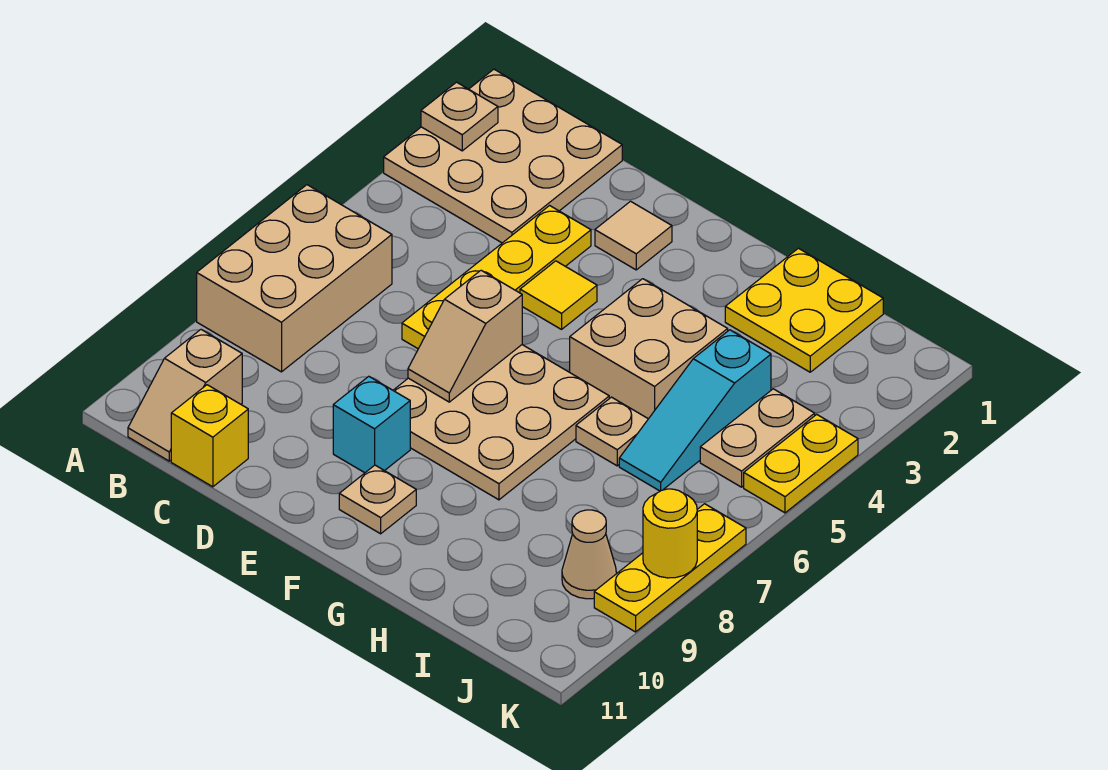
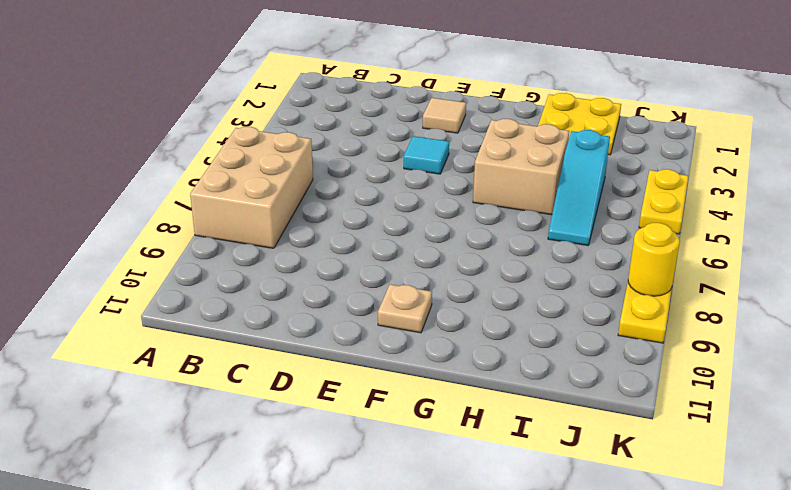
cyan tile E4 level 1 -> yellow tile E4 level 1
none -> tan plate A1:C3 level 1
none -> tan slope B10:B11 level 1 top 10
none -> yellow brick C11 level 1

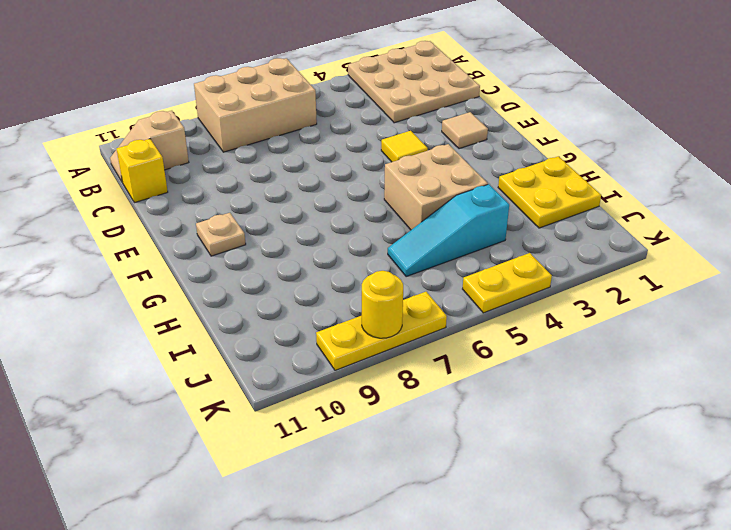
none -> yellow plate D3:D6 level 1
none -> tan plate E6:G8 level 1
none -> cyan brick E9 level 1

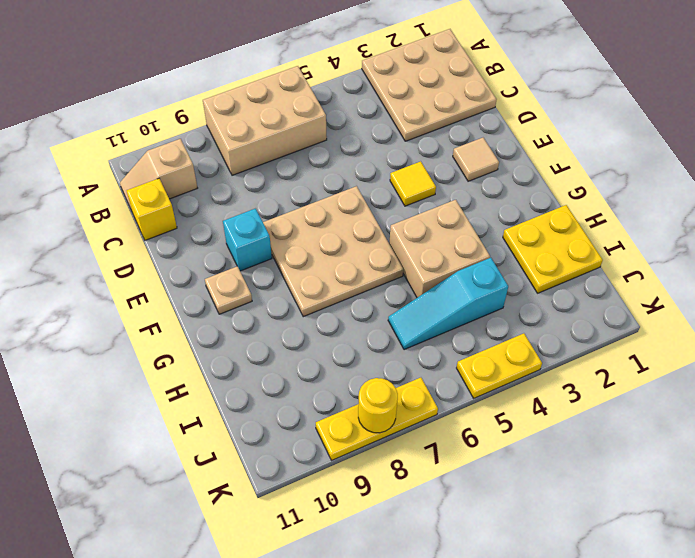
none -> yellow plate D3:D6 level 1
none -> tan plate H6 level 1
none -> tan plate J4:J5 level 1

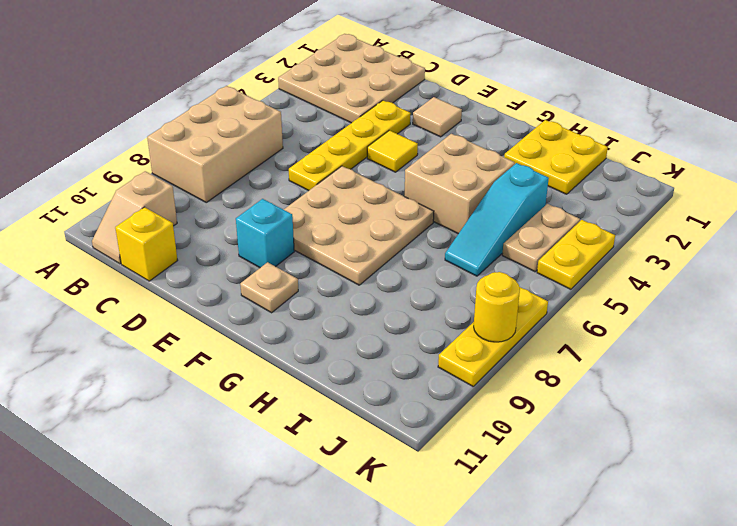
none -> tan plate H6 level 1
none -> tan cone J9 level 1
none -> tan plate A2 level 2

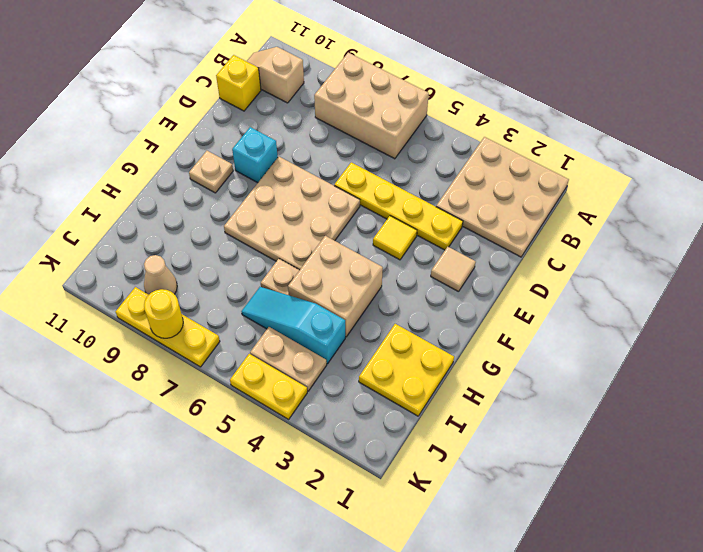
none -> tan plate A2 level 2
none -> tan slope E6:E7 level 2 top 6

